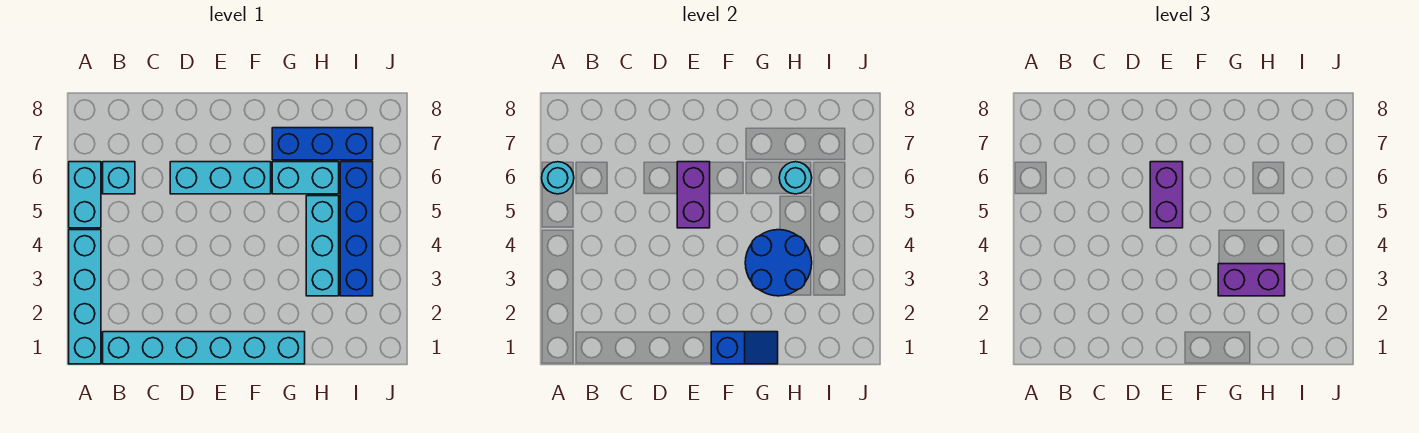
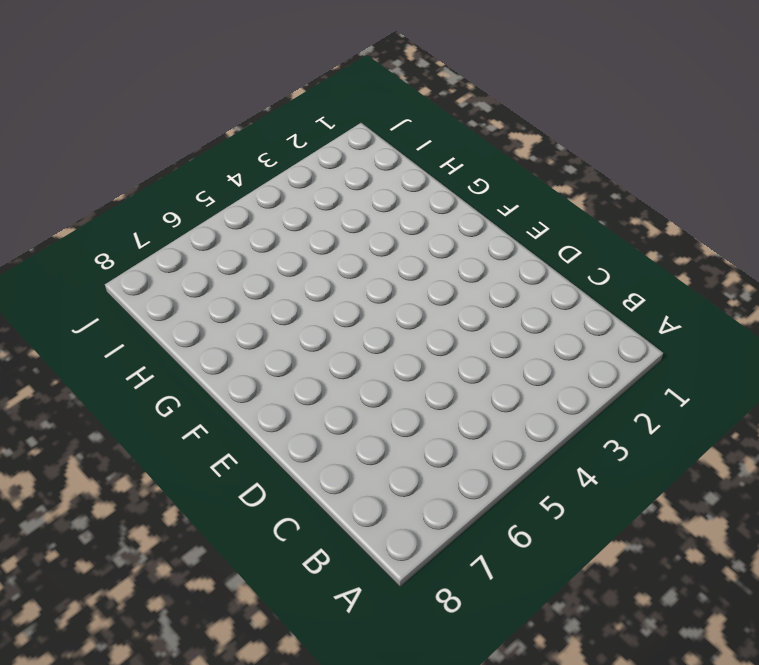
none -> cyan brick A1:A4 level 1
none -> cyan brick A5:A6 level 1
none -> cyan brick B1:G1 level 1

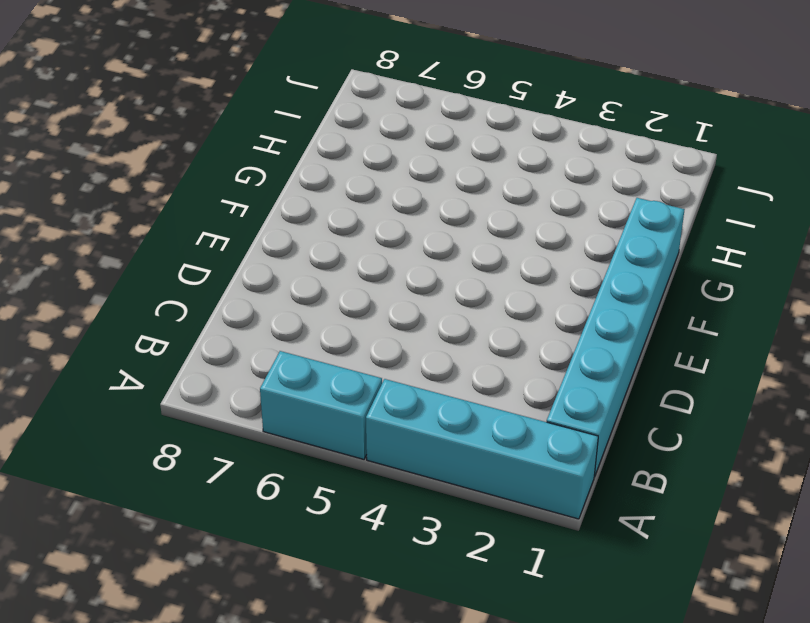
none -> cyan brick B6 level 1
none -> cyan brick D6:F6 level 1
none -> cyan brick G6:H6 level 1

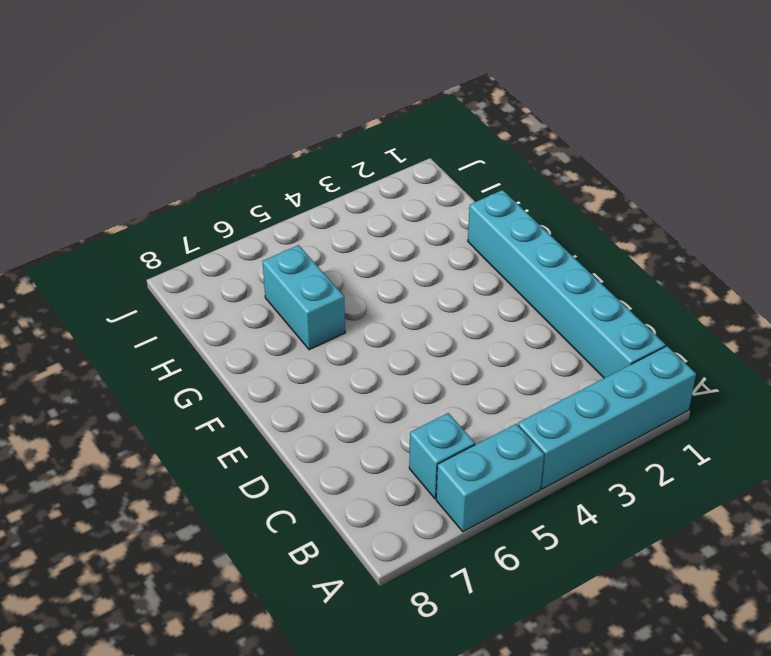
none -> cyan brick D6:F6 level 1
none -> blue brick G7:I7 level 1
none -> cyan brick H3:H5 level 1

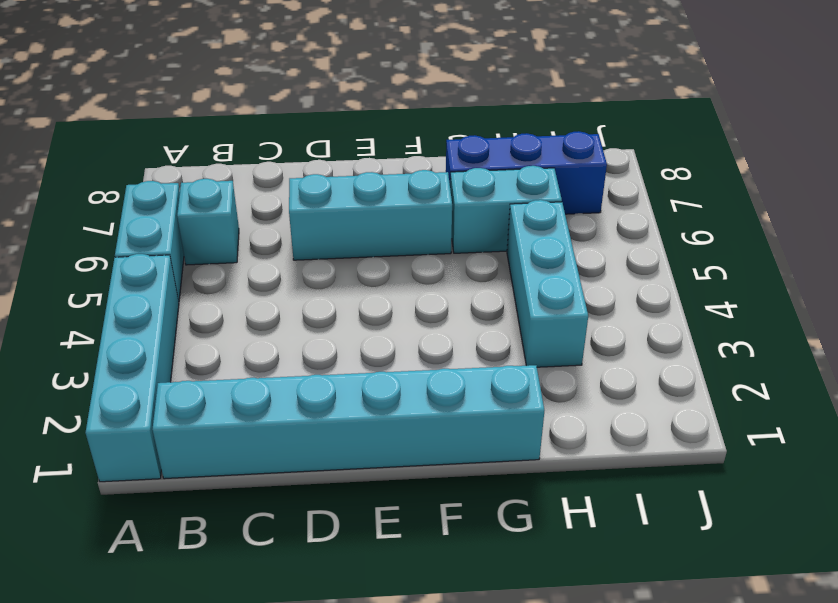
none -> blue brick I3:I6 level 1
none -> cyan round brick A6 level 2
none -> purple brick E5:E6 level 2

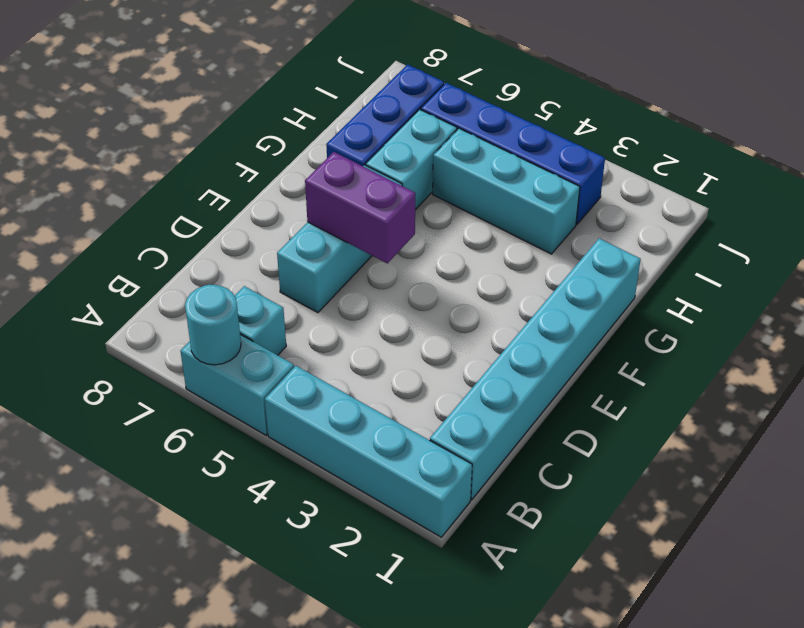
none -> blue slope F1:G1 level 2 top F
none -> blue round brick G3:H4 level 2
none -> cyan round brick H6 level 2

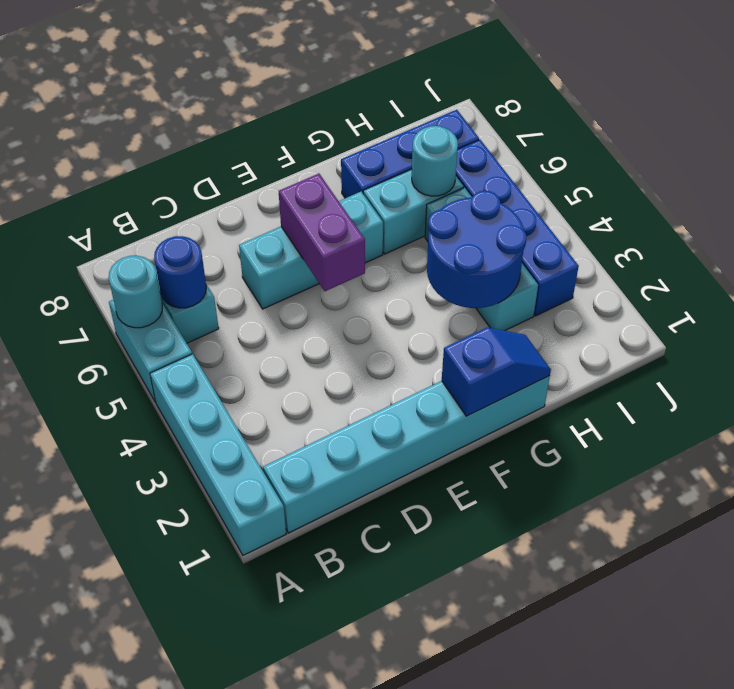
blue round brick B6 level 2 -> none
none -> purple brick E5:E6 level 3
none -> purple brick G3:H3 level 3

